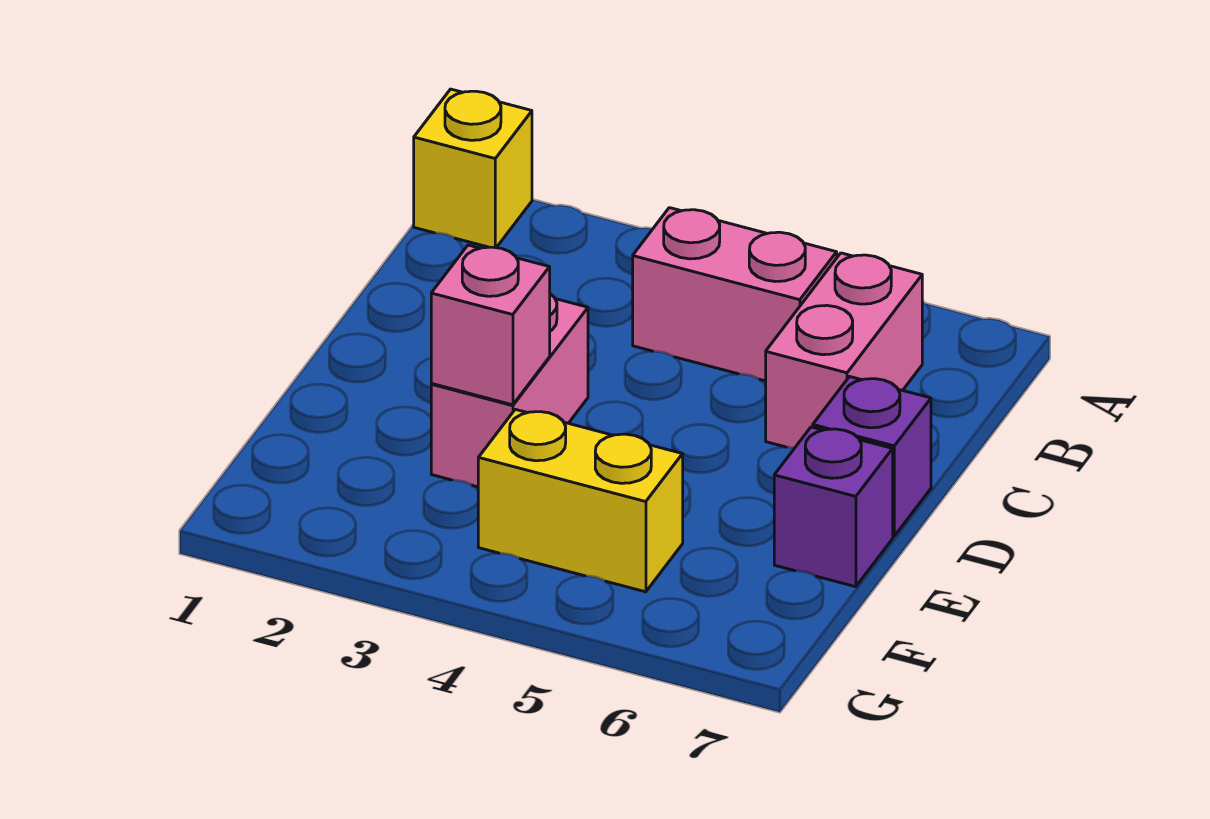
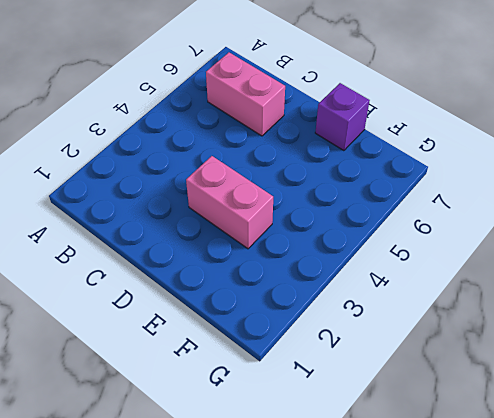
none -> yellow brick A1 level 1
none -> pink brick B4:B5 level 1

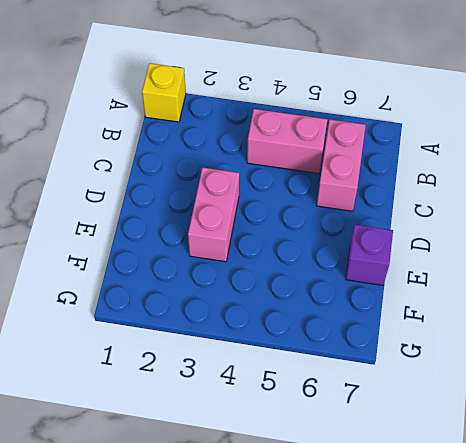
none -> purple brick D7 level 1
none -> yellow brick F4:F5 level 1

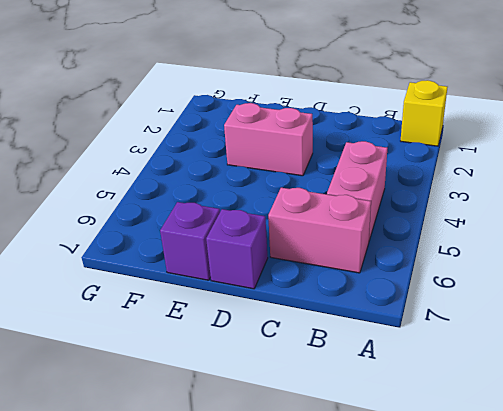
none -> yellow brick F4:F5 level 1
none -> pink brick E3 level 2

